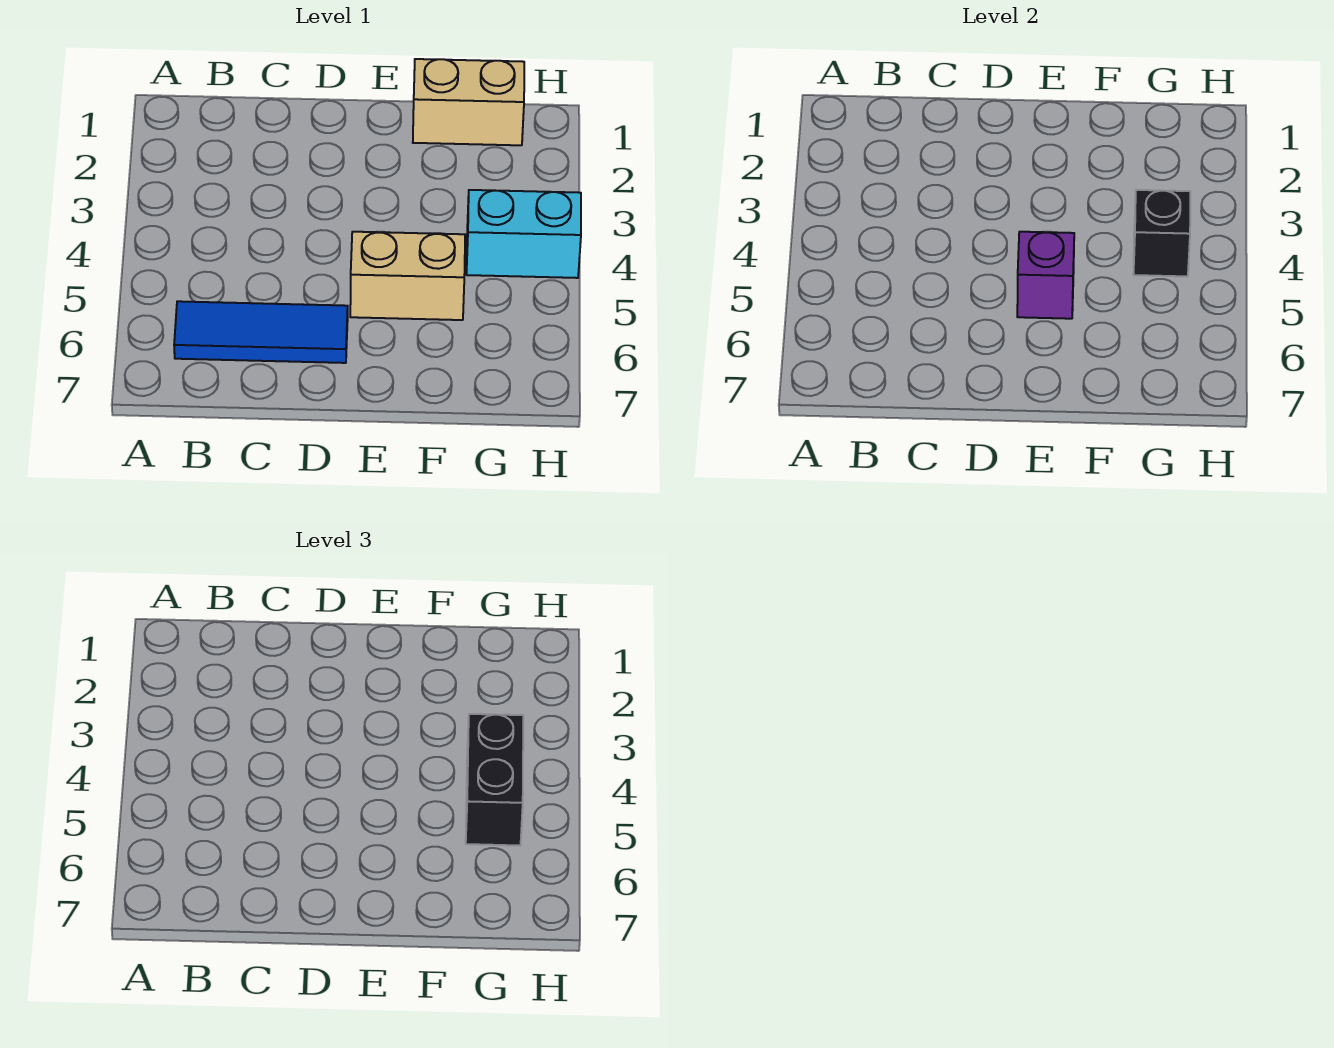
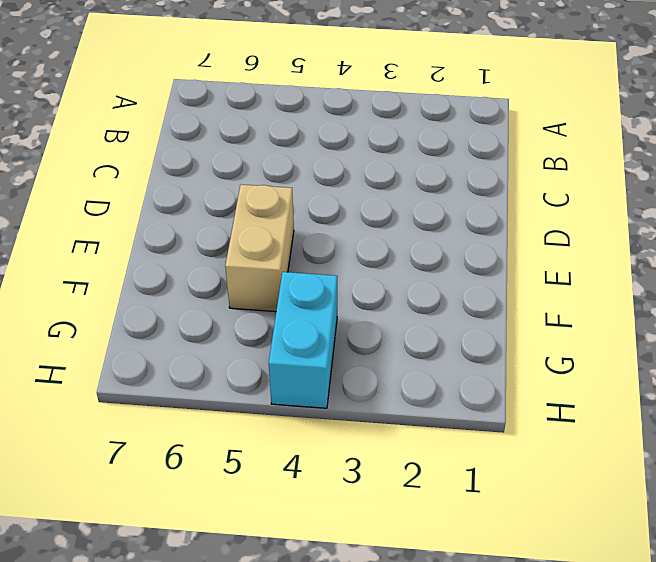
none -> blue tile B6:D6 level 1
none -> tan brick F1:G1 level 1

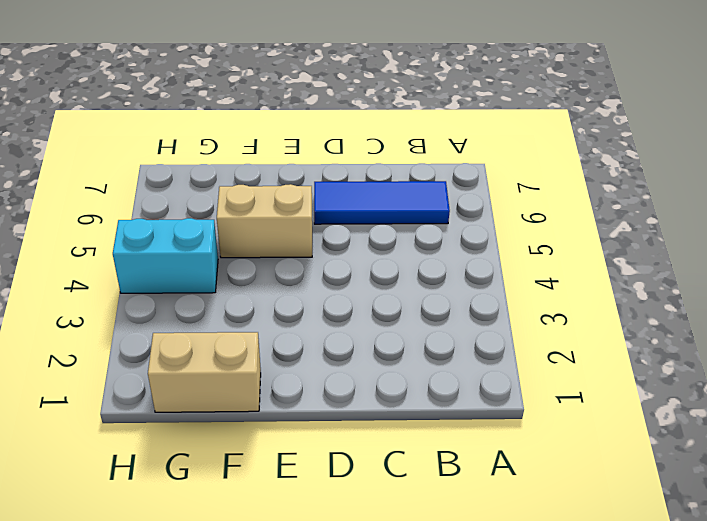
none -> purple brick E5 level 2
none -> black brick G4 level 2

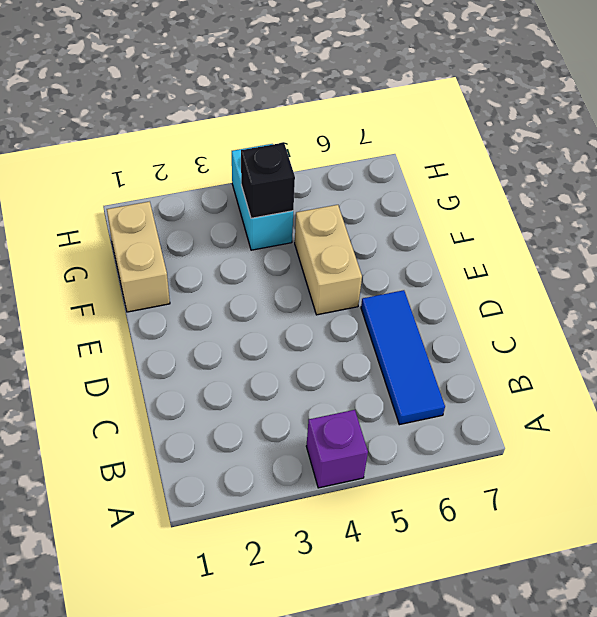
purple brick A4 level 1 -> purple brick E5 level 2
none -> black brick G4:G5 level 3

